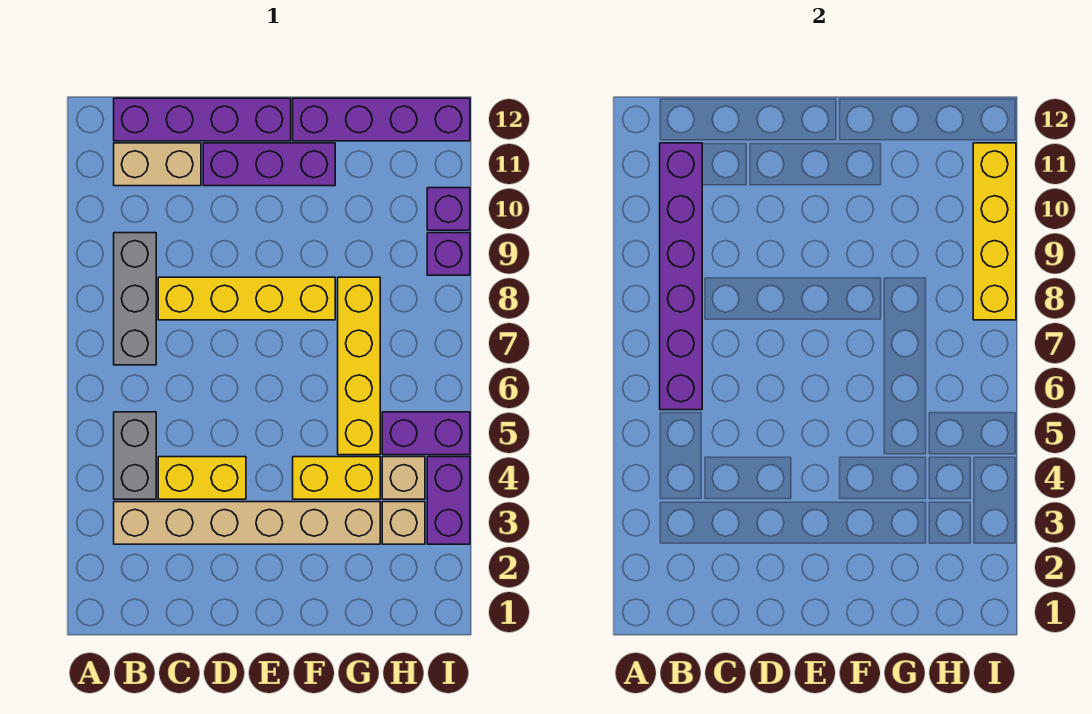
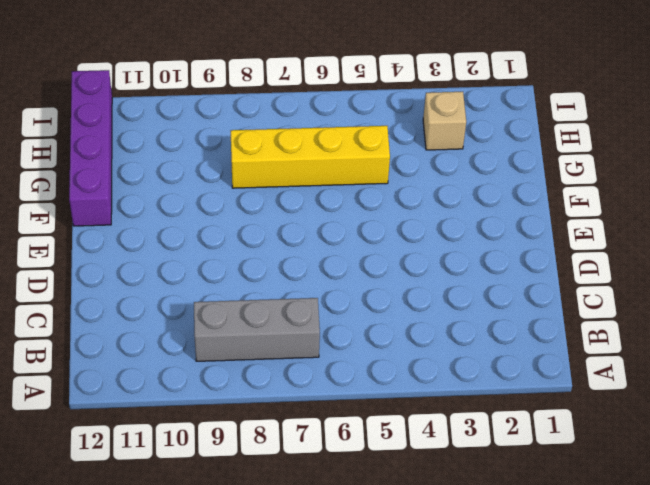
none -> tan brick B3:G3 level 1
none -> grey brick B4:B5 level 1
none -> tan brick B11:C11 level 1

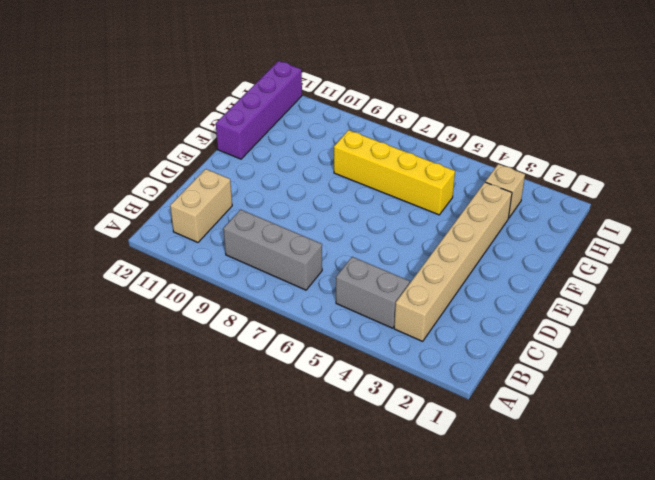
none -> purple brick B12:E12 level 1
none -> yellow brick C4:D4 level 1
none -> yellow brick C8:F8 level 1

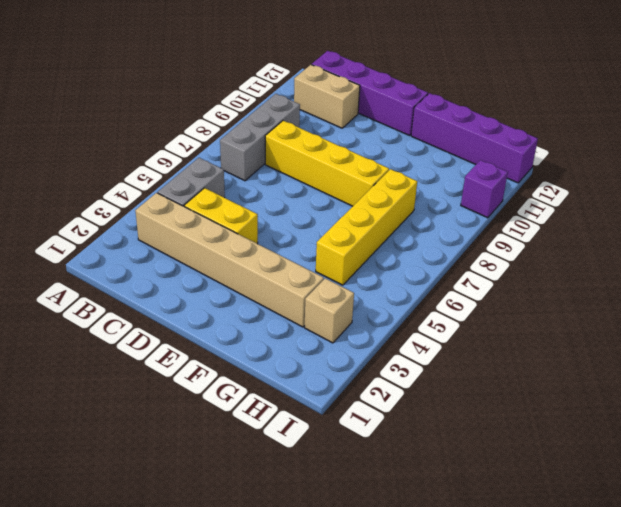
none -> purple brick D11:F11 level 1
none -> yellow brick F4:G4 level 1
none -> tan brick H4 level 1

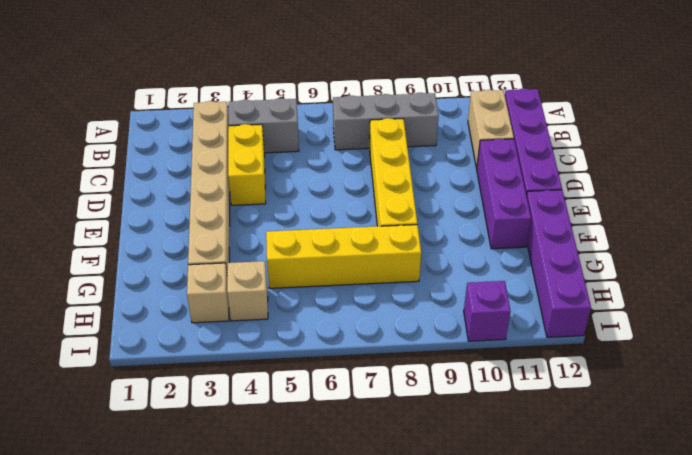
none -> yellow brick F4:G4 level 1
none -> purple brick H5:I5 level 1
none -> purple brick I3:I4 level 1

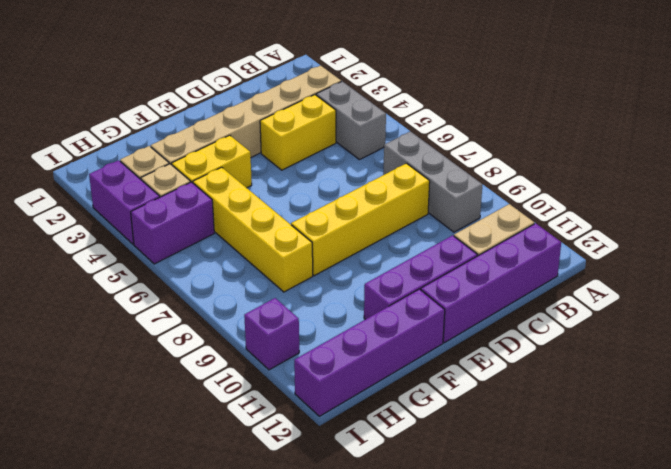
none -> purple brick I9 level 1
none -> purple brick B6:B11 level 2
none -> yellow brick I8:I11 level 2

